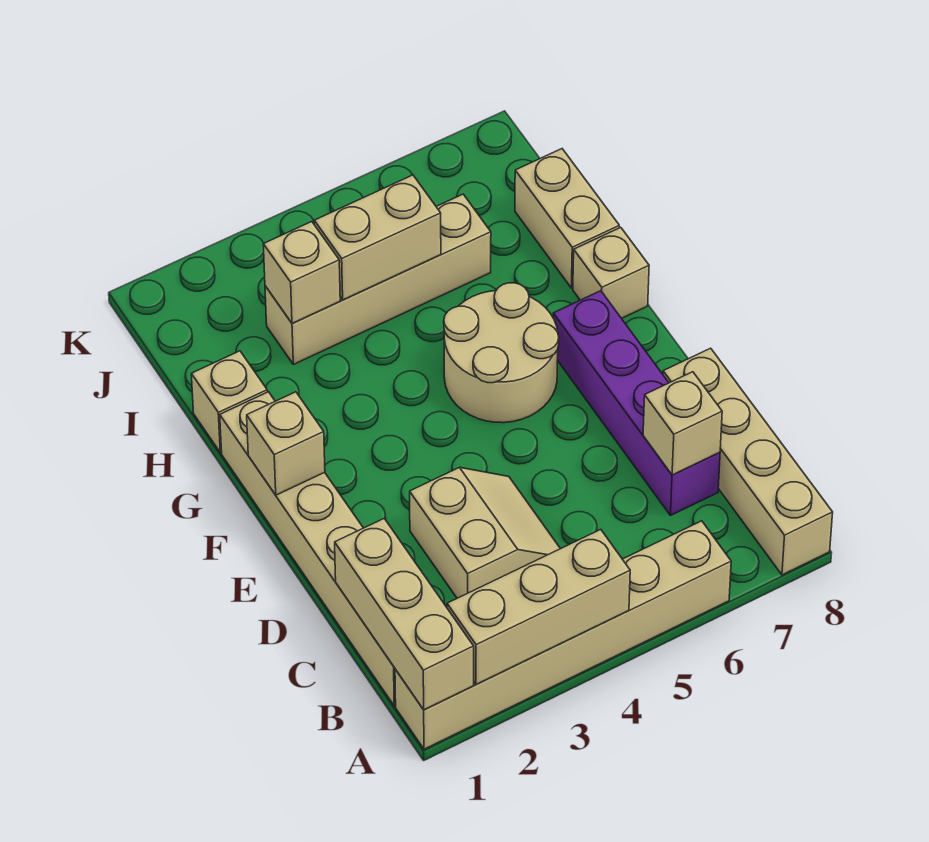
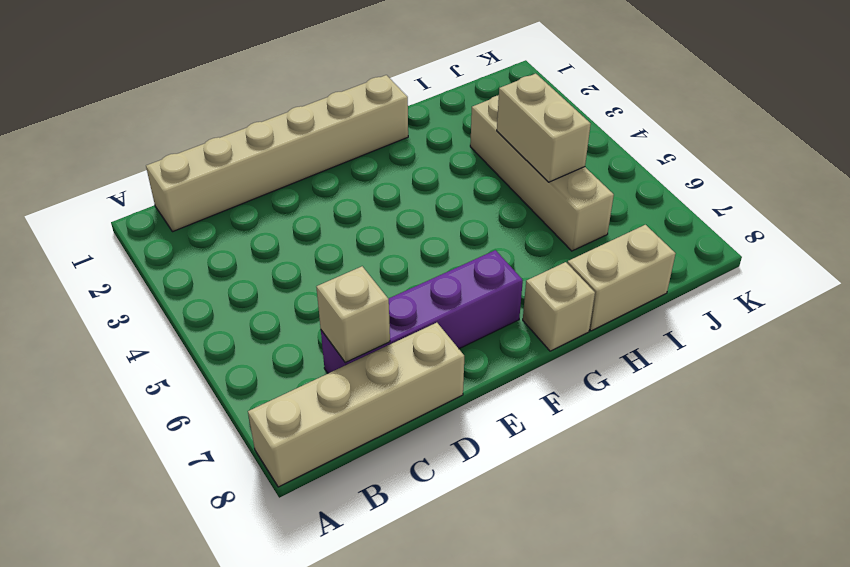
none -> tan brick A1:A6 level 1
none -> tan slope C3:D4 level 1 top 3
none -> tan round brick F5:G6 level 1

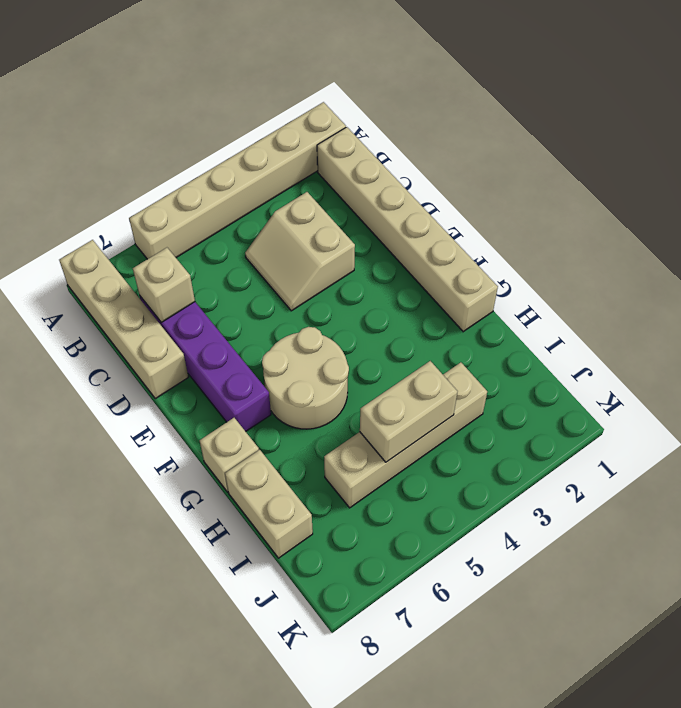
none -> tan brick H1 level 1
none -> tan brick A1:C1 level 2
none -> tan brick A2:A4 level 2

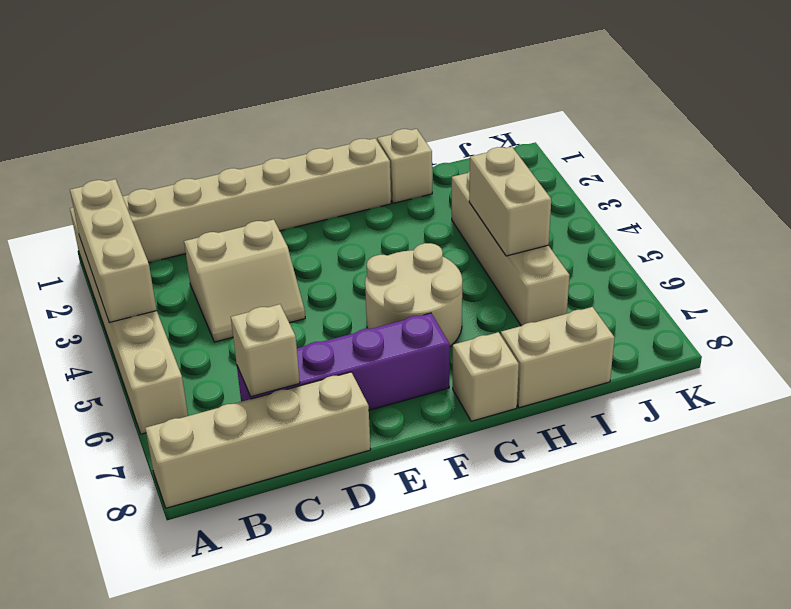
none -> tan brick A1:C1 level 2
none -> tan brick F1 level 2
none -> tan brick I3 level 2

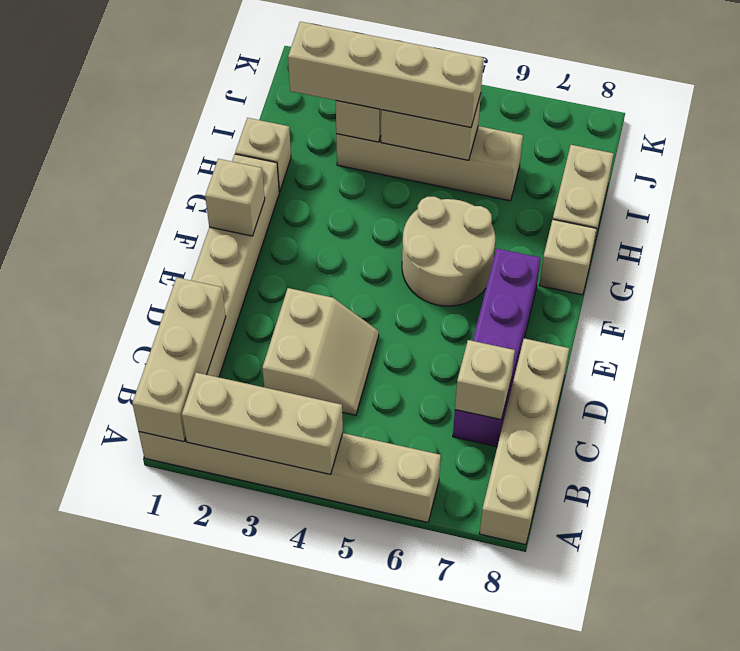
tan brick I2:I5 level 3 -> none

